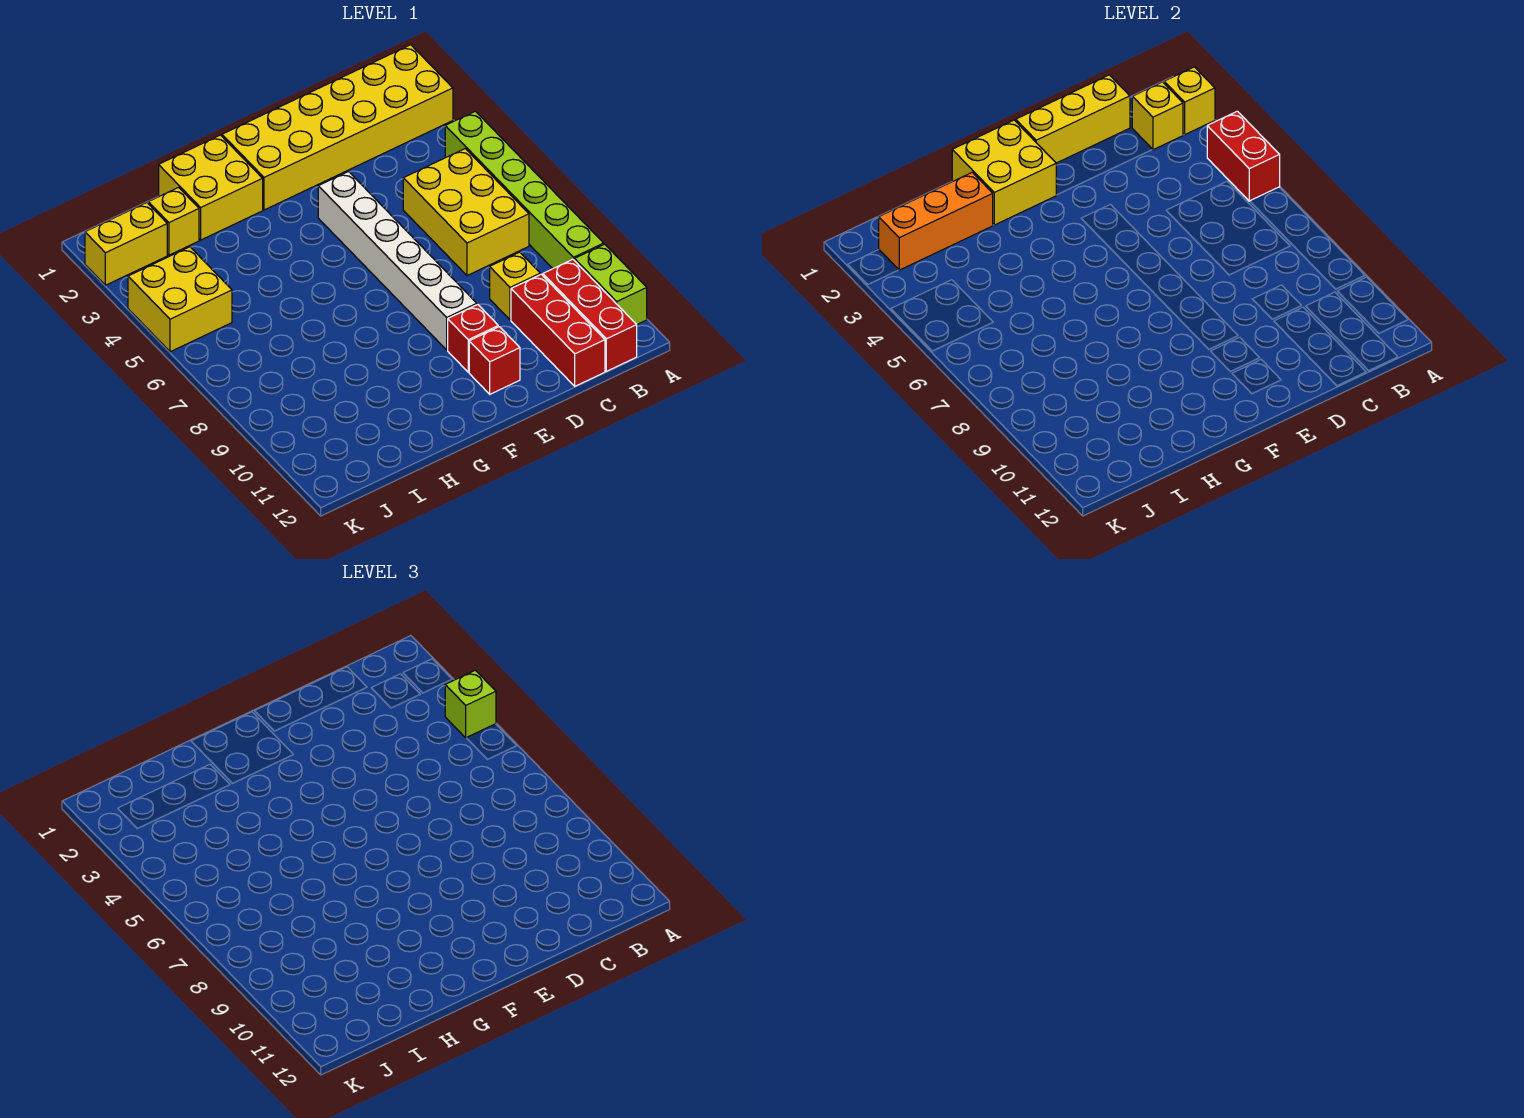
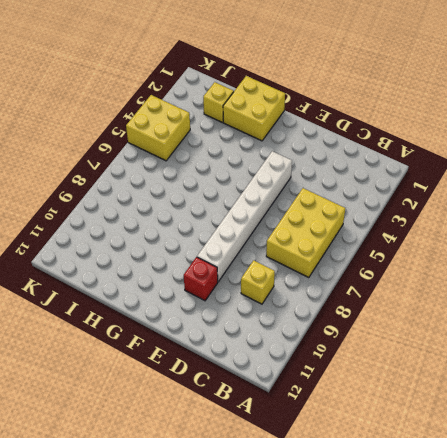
none -> yellow brick A1:F2 level 1
none -> lime brick A4:A9 level 1
none -> lime brick A10:A11 level 1

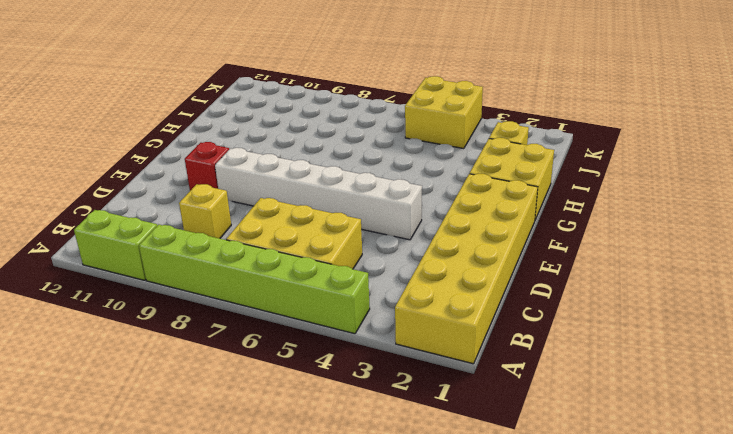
none -> red brick B10:B12 level 1
none -> red brick C10:C12 level 1
none -> red brick E11 level 1

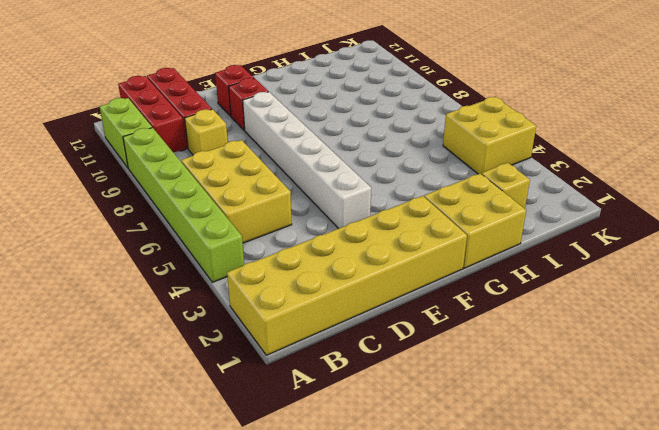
none -> yellow brick J2:K2 level 1
none -> yellow brick A2 level 2
none -> red brick A4:A5 level 2

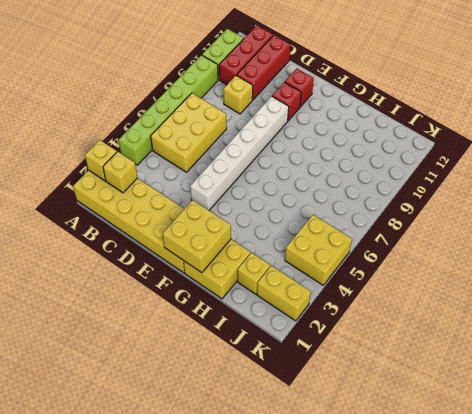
none -> red brick A4:A5 level 2
none -> yellow brick C1:E1 level 2
none -> orange brick H2:J2 level 2

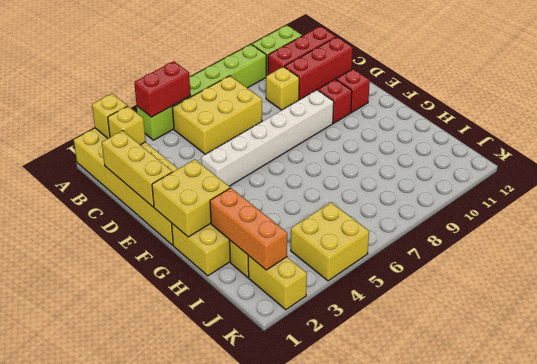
none -> lime brick A4 level 3

